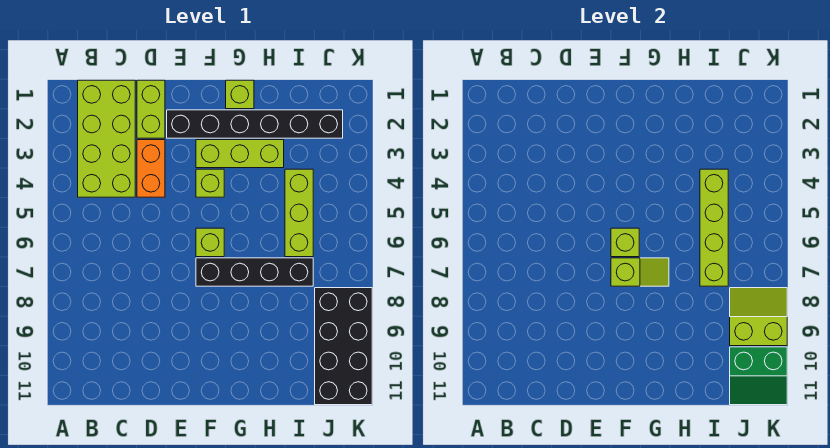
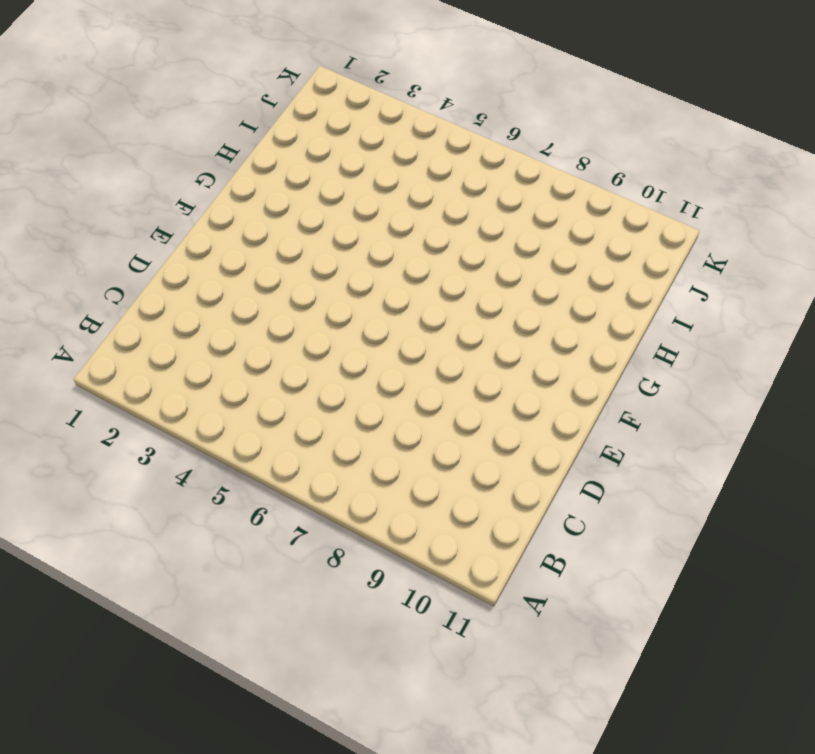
none -> lime brick B1:C4 level 1
none -> lime brick D1:D2 level 1
none -> orange brick D3:D4 level 1

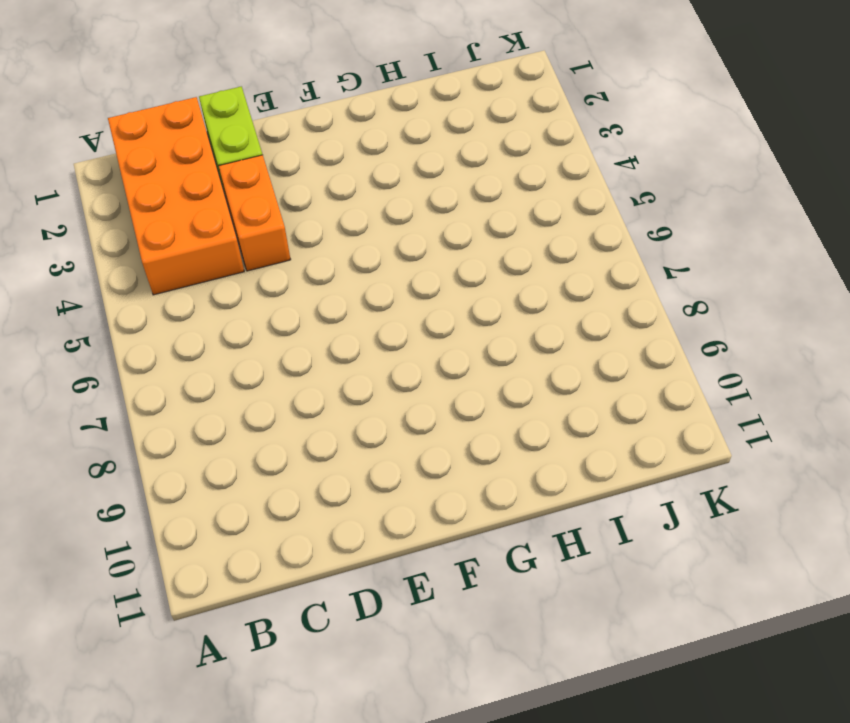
orange brick B1:C4 level 1 -> lime brick B1:C4 level 1
none -> black brick E2:J2 level 1
none -> lime brick F3:H3 level 1
none -> lime brick F4 level 1

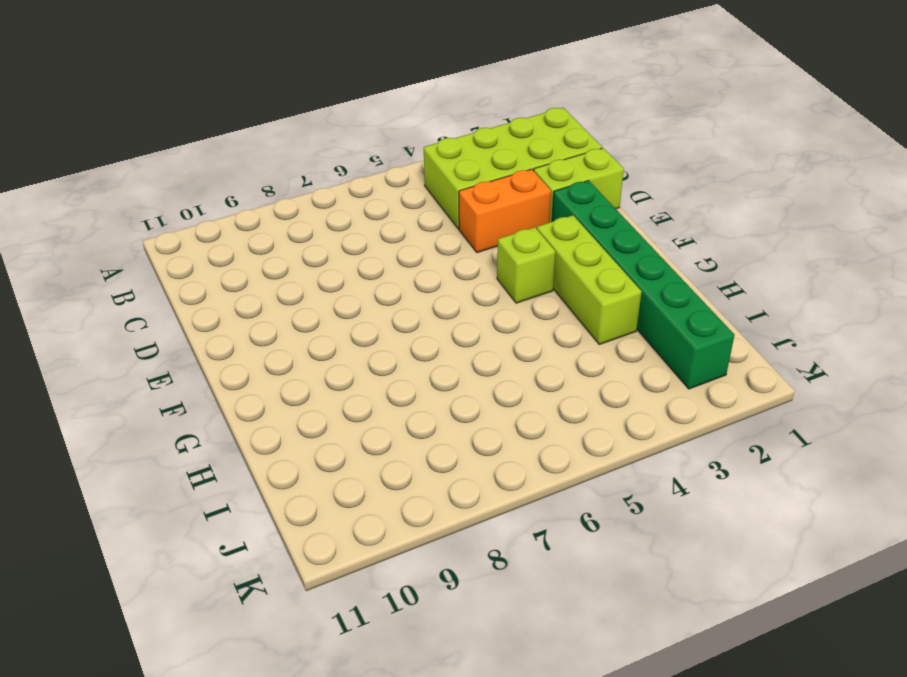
green brick E2:J2 level 1 -> black brick E2:J2 level 1
none -> lime brick F6 level 1
none -> black brick F7:I7 level 1
none -> lime brick G1 level 1

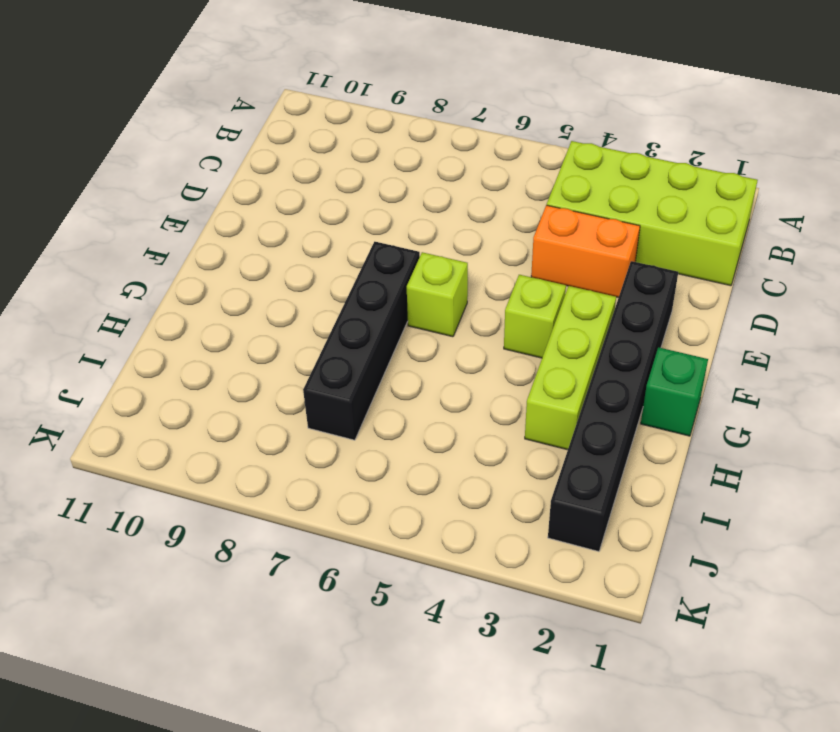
green brick G1 level 1 -> lime brick G1 level 1
none -> lime brick D1:D2 level 1
none -> lime brick I4:I6 level 1
none -> black brick J8:K11 level 1

